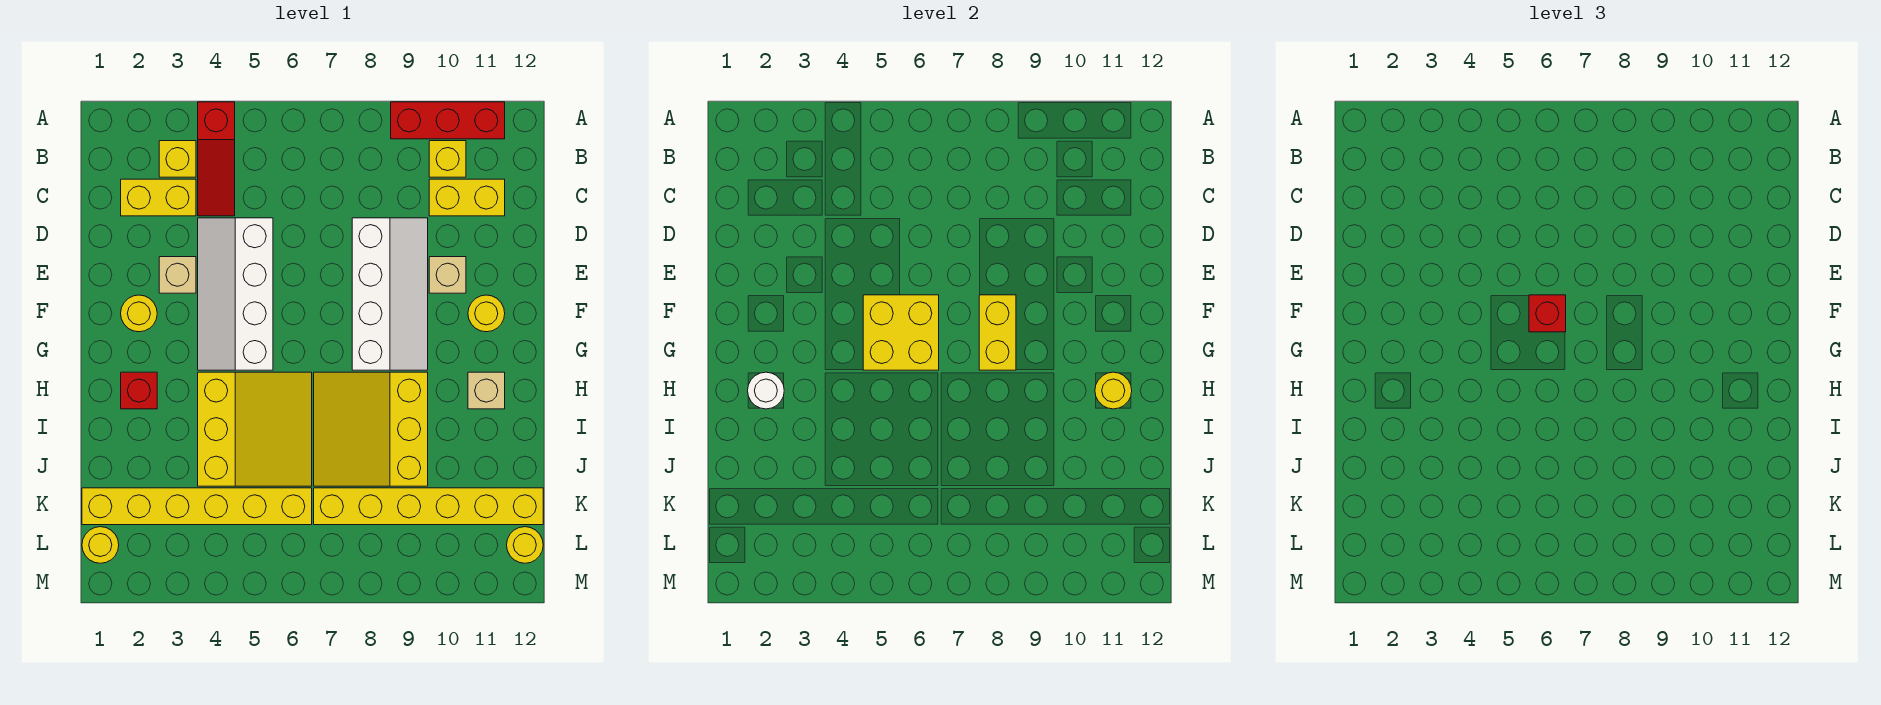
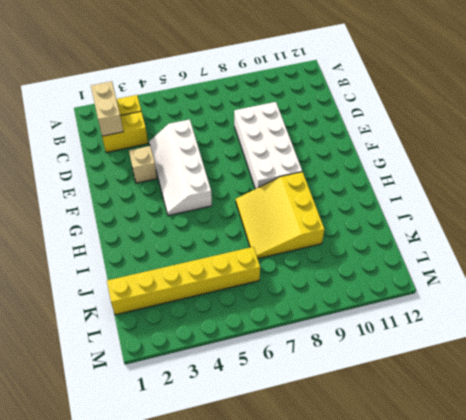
tan brick B2:C2 level 2 -> none
white brick D8:G9 level 1 -> white slope D8:G9 level 1 top 8
none -> red slope A4:C4 level 1 top A
none -> red brick A9:A11 level 1
none -> yellow brick B10 level 1

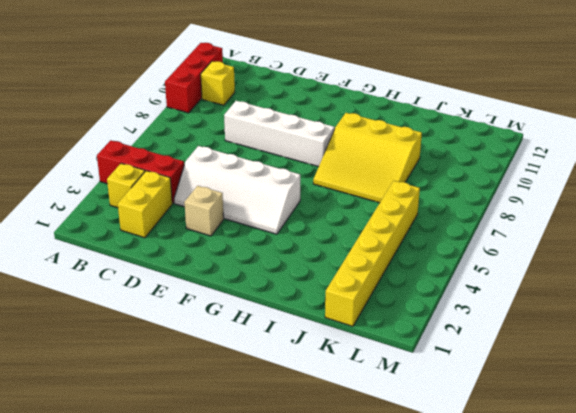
red brick A4:C4 level 1 -> red slope A4:C4 level 1 top A
none -> yellow brick C10:C11 level 1
none -> tan brick E10 level 1
none -> yellow round brick F2 level 1

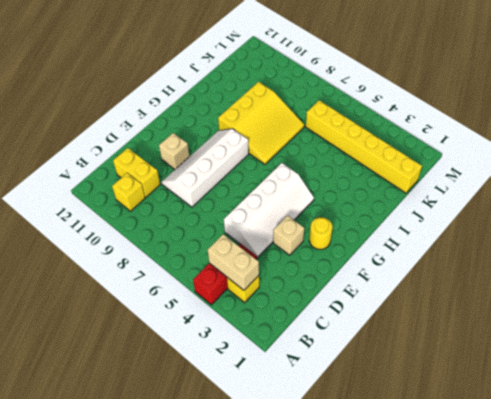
tan brick B3:B4 level 2 -> none
none -> red brick A9:A11 level 1
none -> yellow brick C2:C3 level 1
none -> yellow round brick F11 level 1

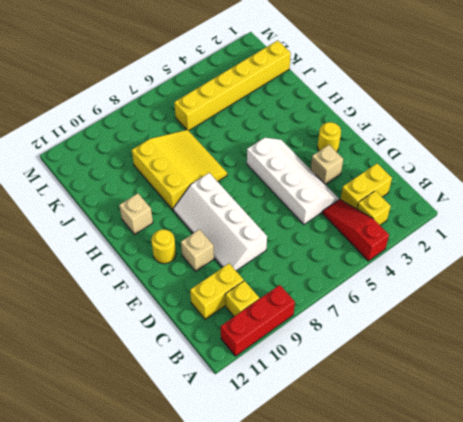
none -> red brick H2 level 1
none -> yellow slope H4:J6 level 1 top 4
none -> yellow brick K7:K12 level 1

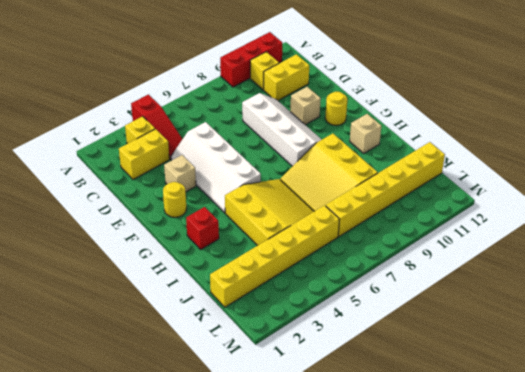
none -> yellow round brick L1 level 1
none -> yellow round brick L12 level 1
none -> yellow brick F5:G6 level 2

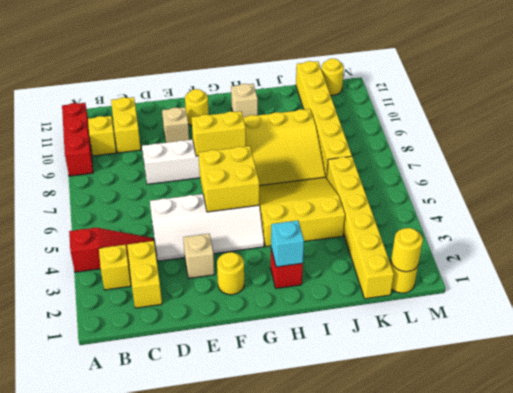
cyan brick H2 level 2 -> white round brick H2 level 2
yellow round brick L1 level 2 -> yellow round brick H11 level 2
none -> red brick F6 level 3

